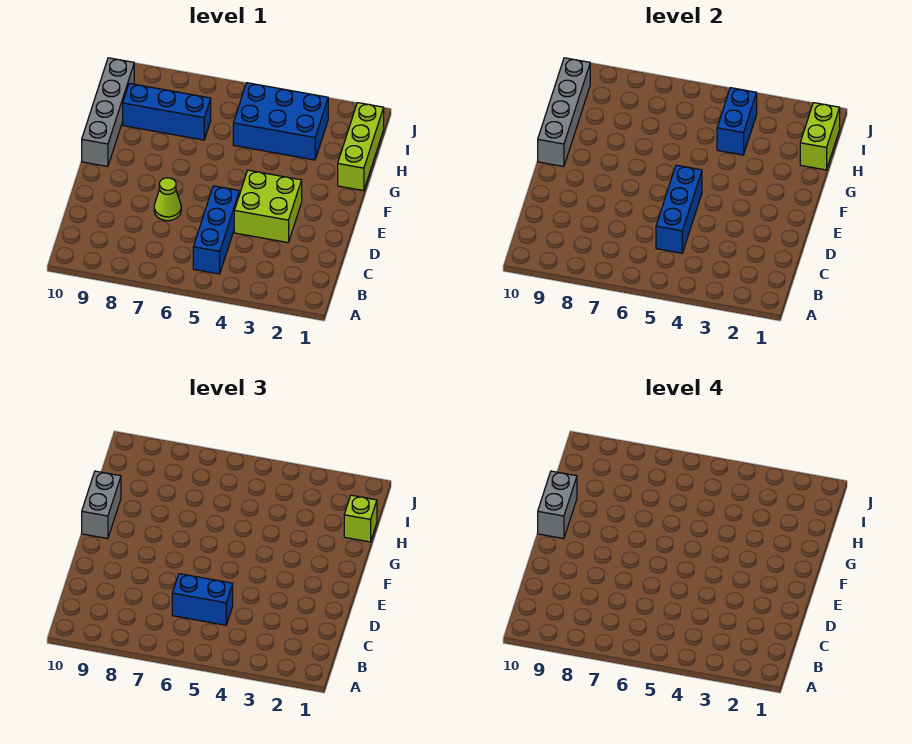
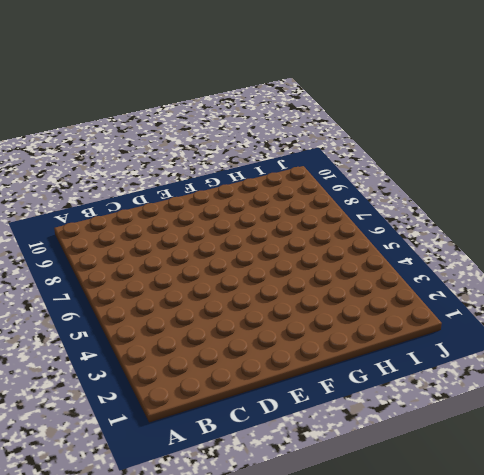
none -> blue brick B5:D5 level 1
none -> lime brick D3:E4 level 1
none -> lime cone D7 level 1

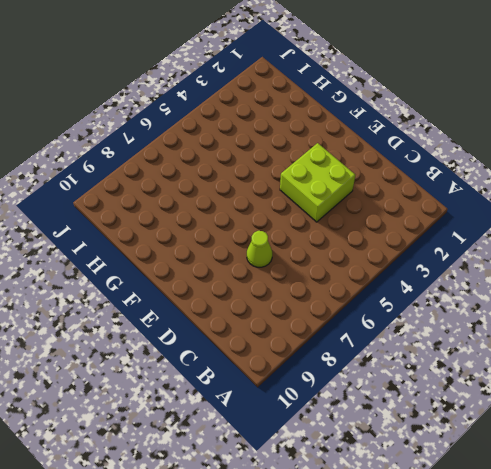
none -> blue brick B5:D5 level 1
none -> grey brick F10:I10 level 1
none -> lime brick G1:I1 level 1

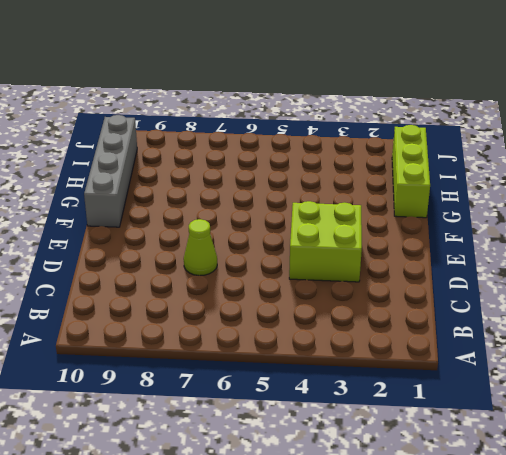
none -> blue brick B5:D5 level 1
none -> blue brick H3:I5 level 1
none -> blue brick H7:H9 level 1

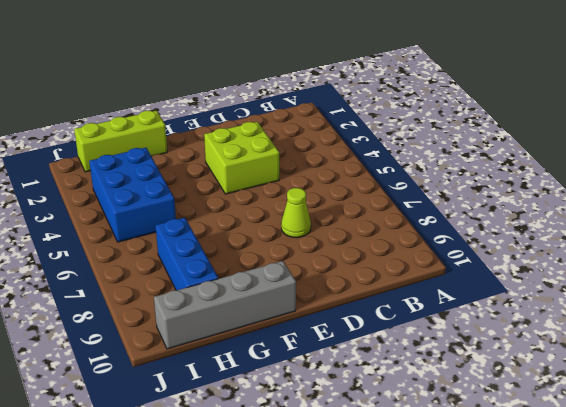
none -> blue brick B5:D5 level 1
none -> blue brick C5:E5 level 2
none -> grey brick F10:I10 level 2

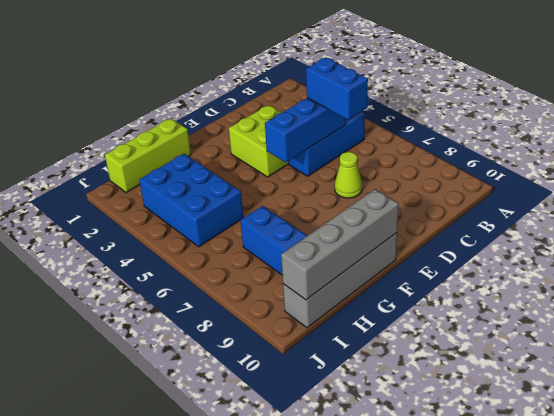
none -> lime brick H1:I1 level 2
none -> blue brick H4:I4 level 2
none -> grey brick F10:G10 level 3

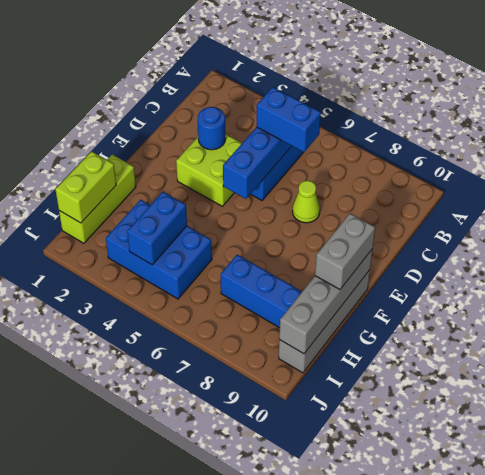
blue round brick D3 level 2 -> none
none -> lime brick H1 level 3
none -> grey brick F10:G10 level 4

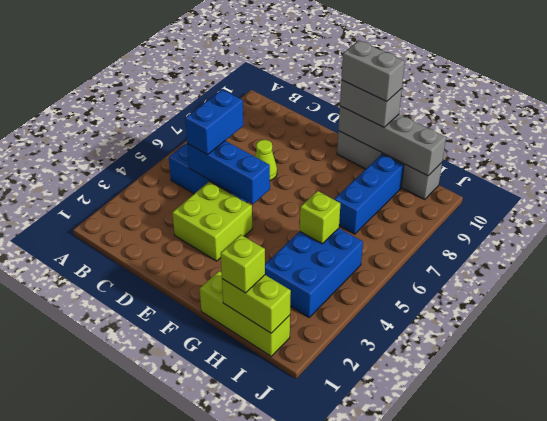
lime brick H5 level 2 -> none
none -> blue brick H4:I4 level 2

